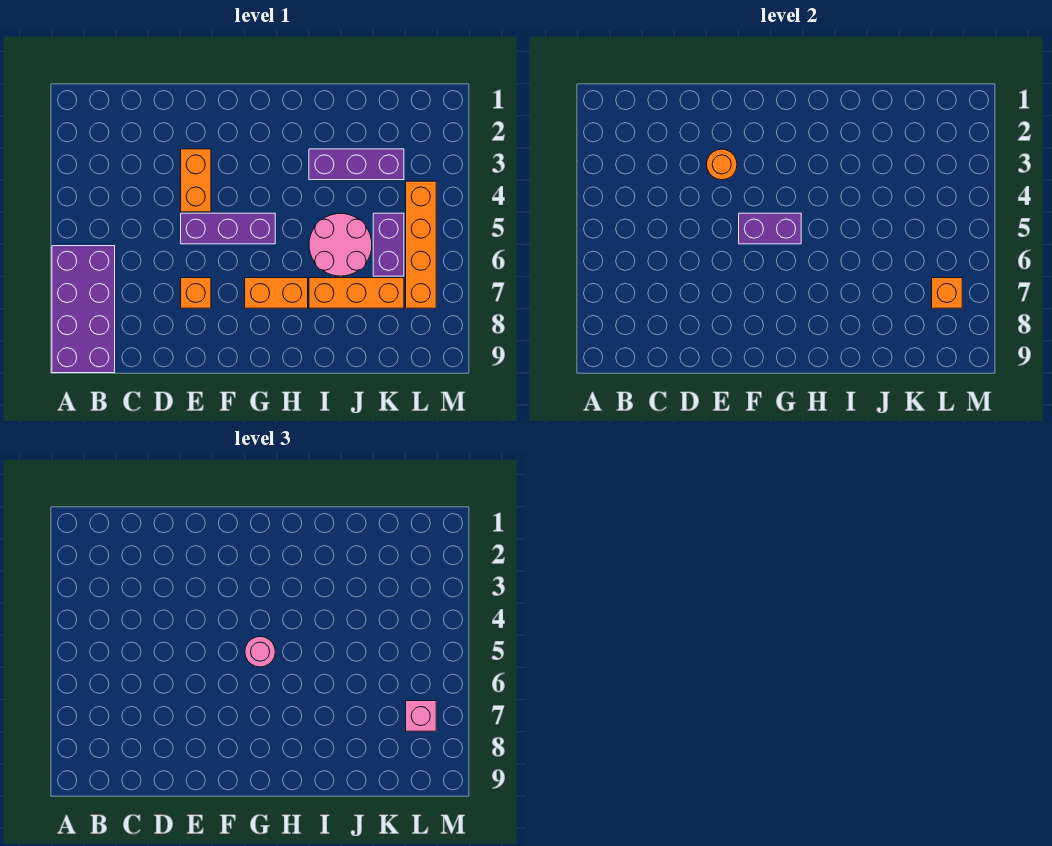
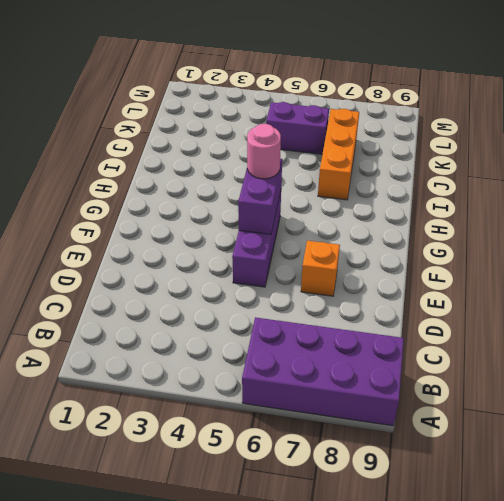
none -> orange brick E3:E4 level 1
none -> orange brick G7:H7 level 1
none -> purple brick I3:K3 level 1

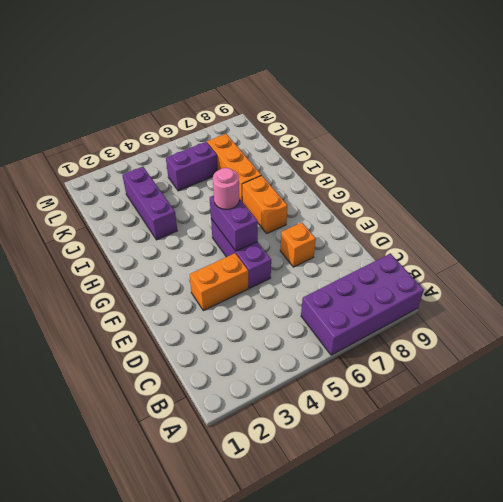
none -> pink round brick I5:J6 level 1
none -> orange brick L4:L7 level 1
none -> orange round brick E3 level 2

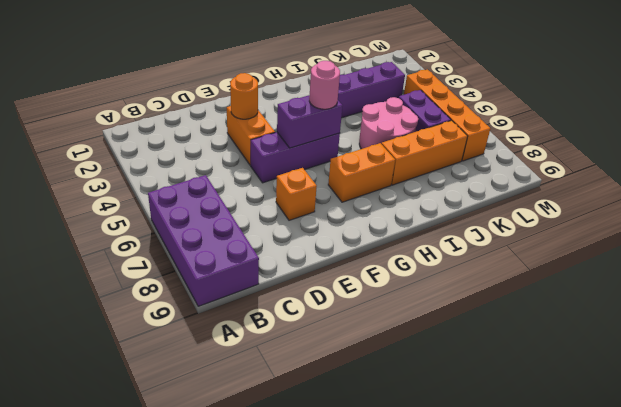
none -> orange brick L7 level 2
none -> pink brick L7 level 3

